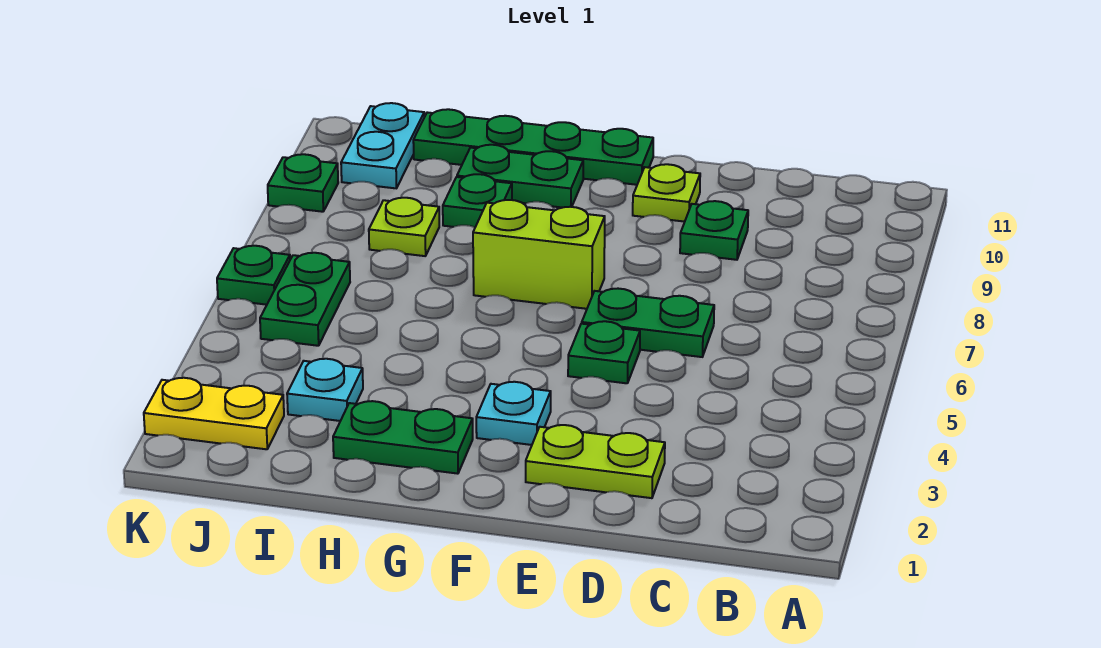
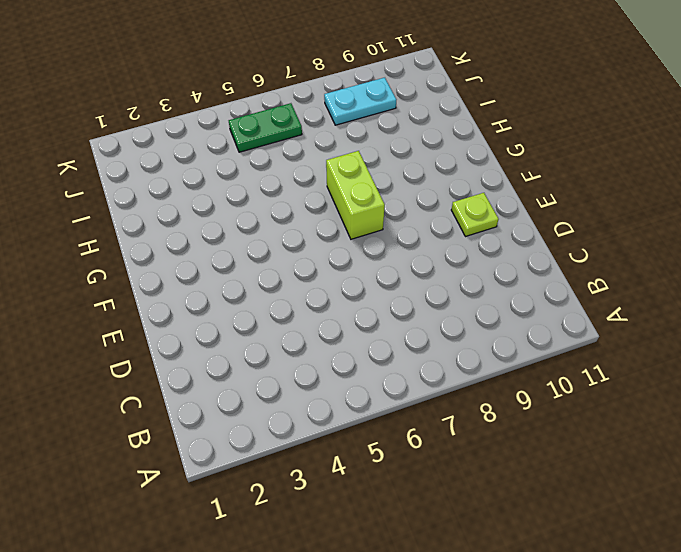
cyan plate J8:J9 level 1 -> cyan plate J10:J11 level 1
none -> lime plate D2:E2 level 1
none -> green plate D6:E6 level 1
none -> green plate D9 level 1

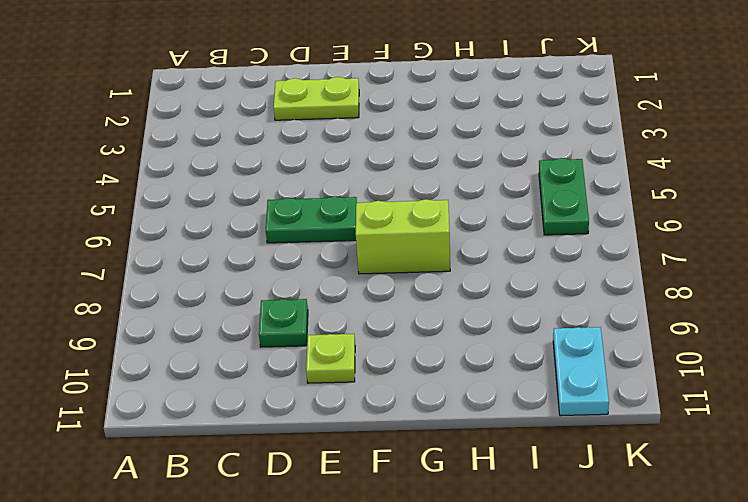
none -> green plate E5 level 1
none -> cyan plate F3 level 1
none -> green plate F11:I11 level 1

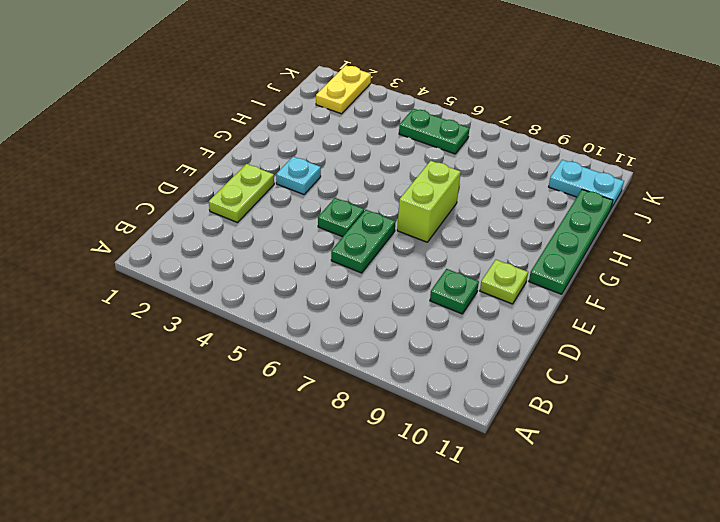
none -> green plate G2:H2 level 1
none -> green plate G10:H10 level 1
none -> green plate H9 level 1

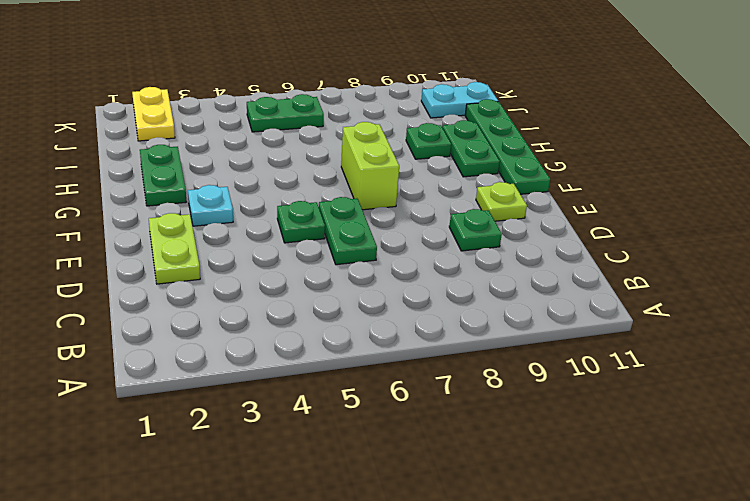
none -> cyan plate I3 level 1
none -> lime plate I8 level 1
none -> green plate K6 level 1

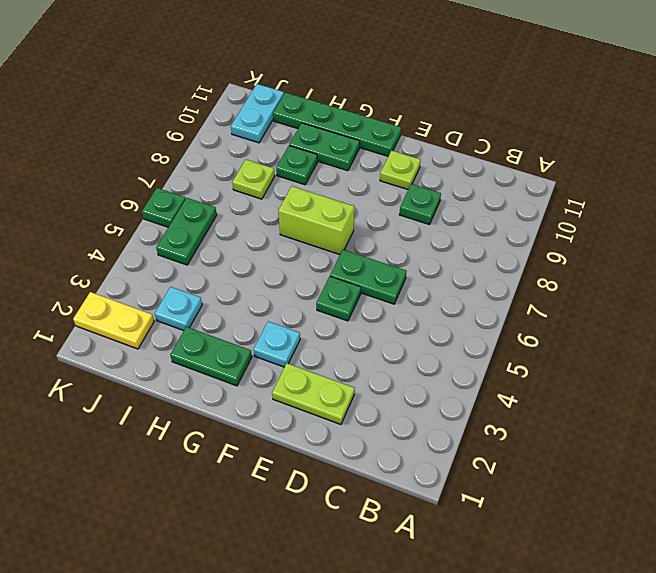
none -> green plate K9 level 1

